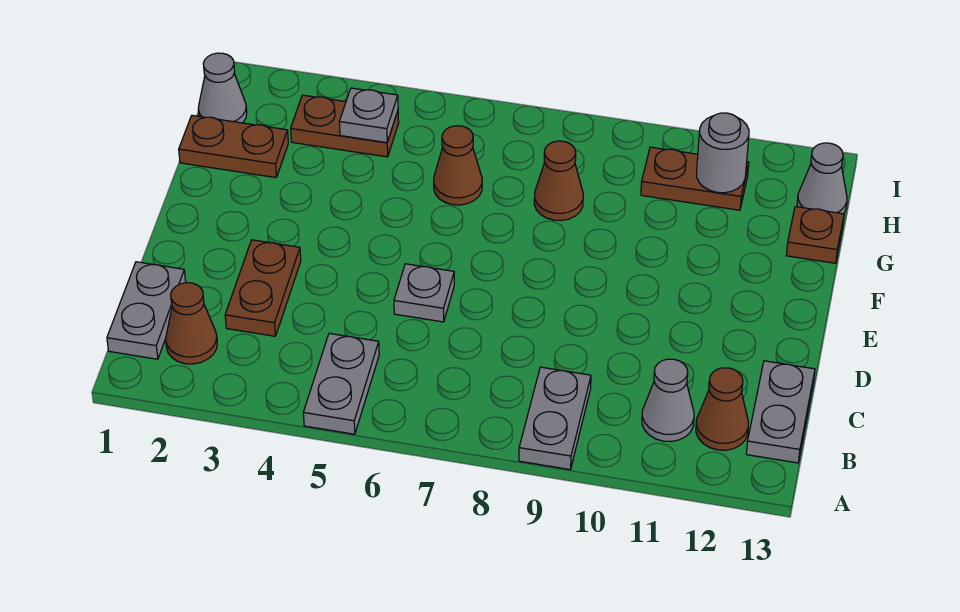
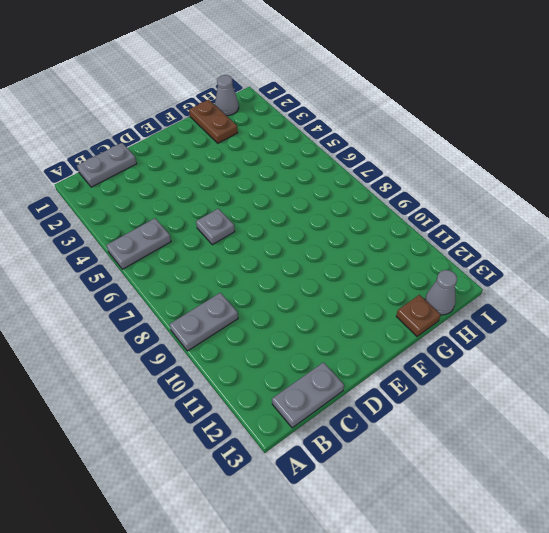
none -> brown cone B2 level 1
none -> grey cone B11 level 1
none -> brown cone B12 level 1

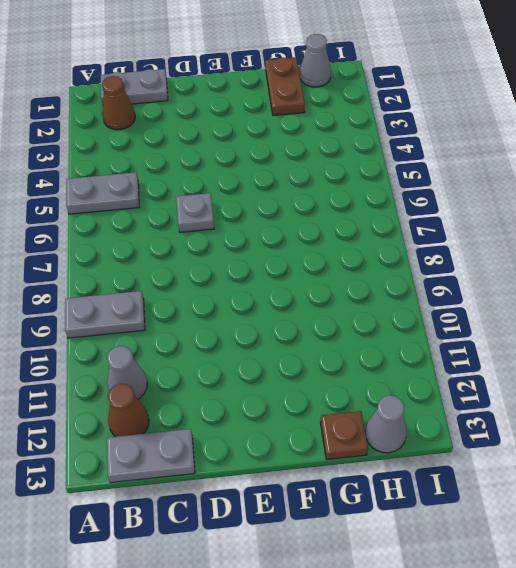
none -> brown plate C3:D3 level 1
none -> brown cone G6 level 1
none -> brown cone G8 level 1

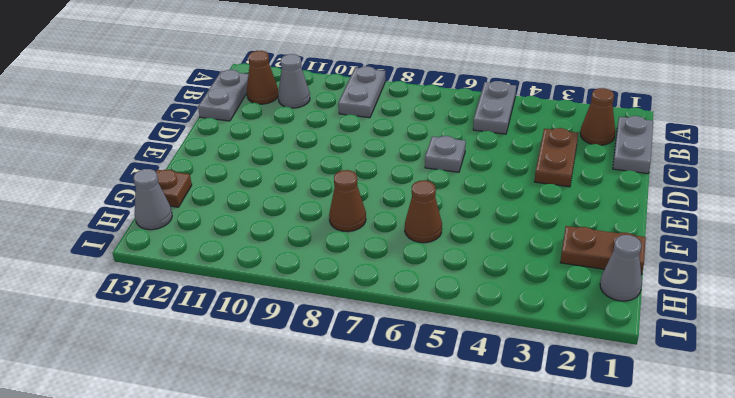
none -> brown plate H3:H4 level 1
none -> brown plate H10:H11 level 1
none -> grey plate H4 level 2

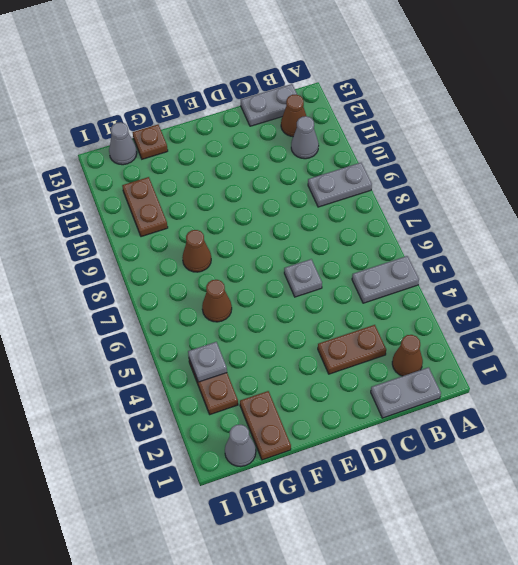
none -> grey round brick H11 level 2

